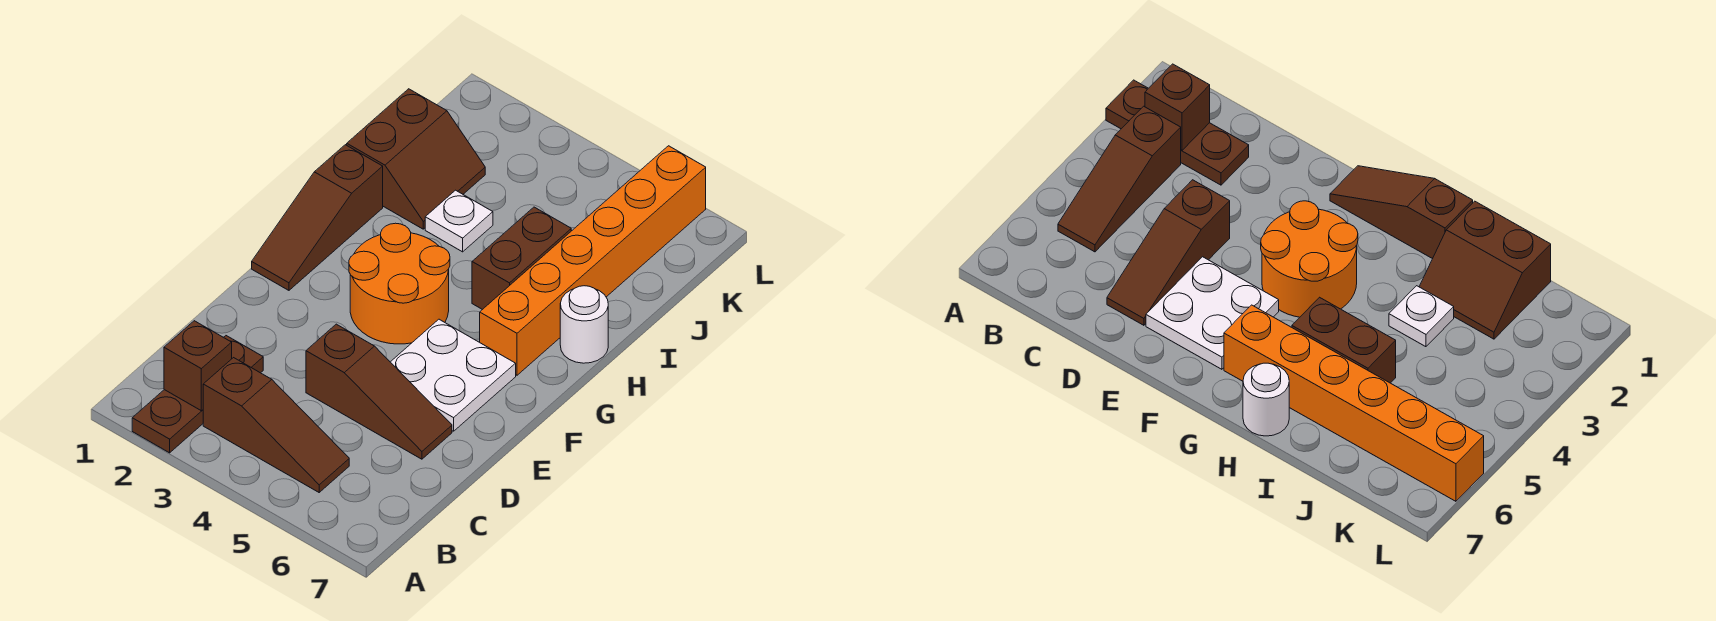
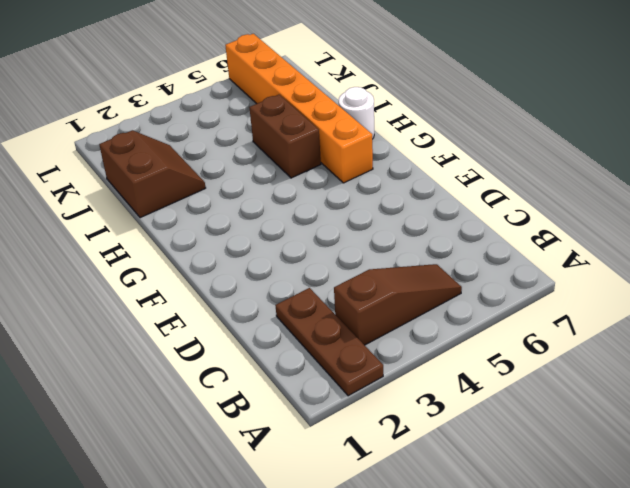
none -> brown slope D4:D6 level 1 top 4
none -> white plate E5:F6 level 1
none -> brown slope F1:H1 level 1 top H

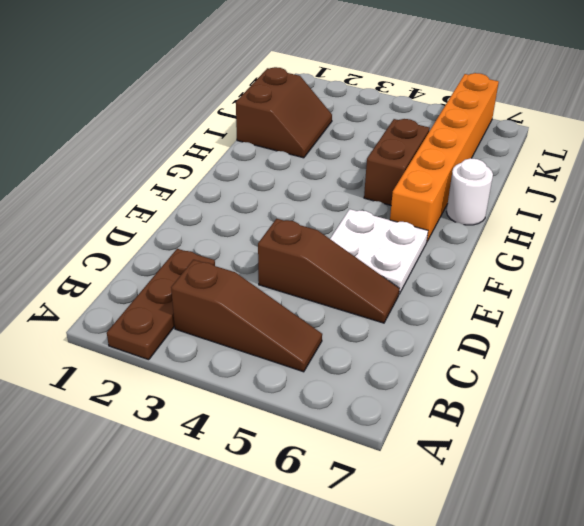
none -> brown slope F1:H1 level 1 top H
none -> orange round brick F3:G4 level 1
none -> white plate I3 level 1

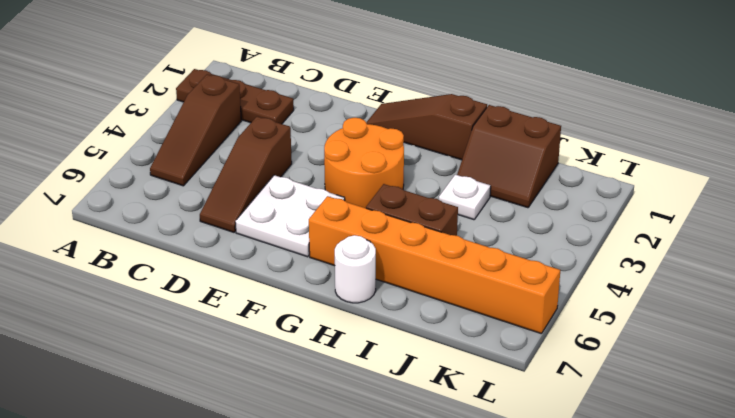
none -> brown brick B2 level 2

